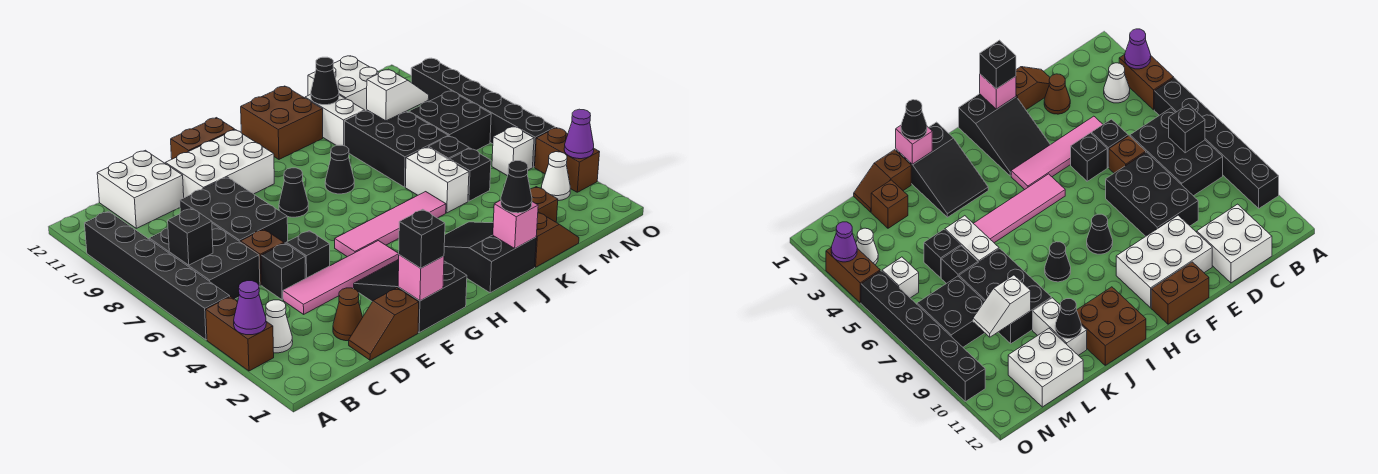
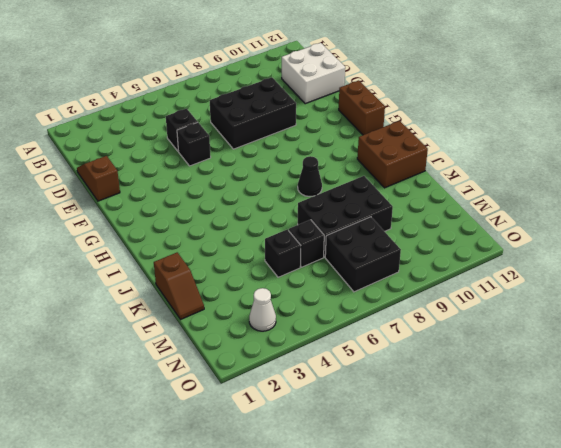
none -> brown brick A3:A4 level 1
none -> black brick A5:A10 level 1
none -> white cone B3 level 1
none -> black brick B6:C8 level 1

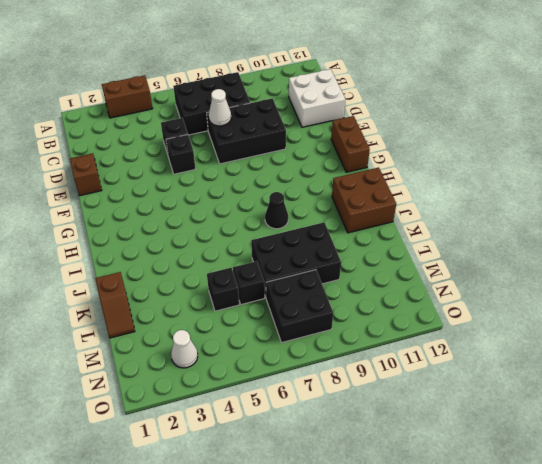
white cone D7 level 2 -> white cone B3 level 1
none -> black brick A5:A10 level 1
none -> brown cone D2 level 1
none -> pink tile D4:G4 level 1
none -> brown brick D6 level 1

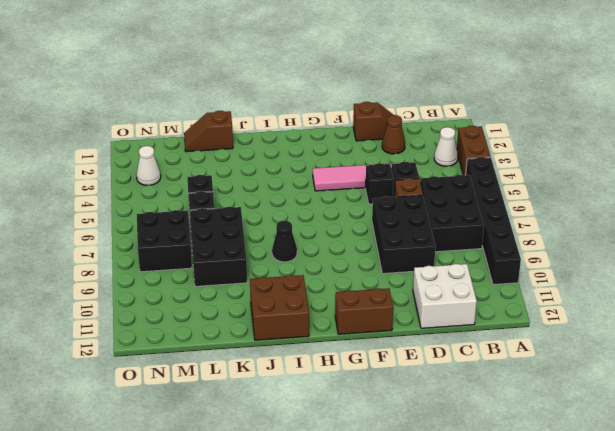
none -> white brick E10:G11 level 1
none -> black slope F1:G3 level 1 top 1
none -> pink tile G5:J5 level 1
none -> black cone G8 level 1

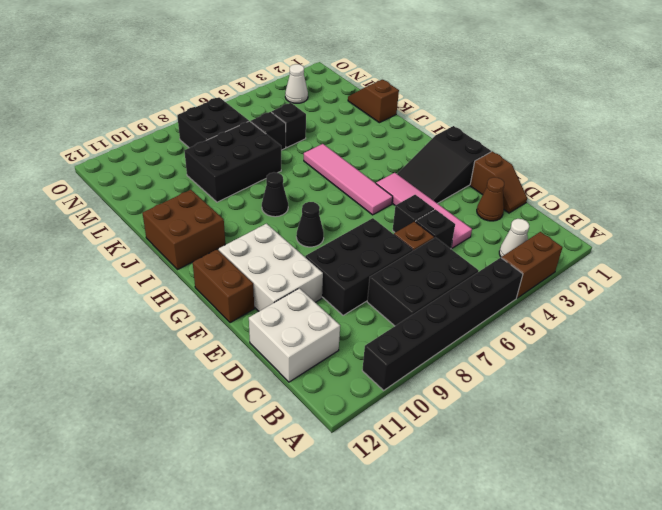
none -> black slope I1:J3 level 1 top 1
none -> white brick K5:K6 level 1
none -> white brick K10:K11 level 1
none -> brown brick L2 level 1

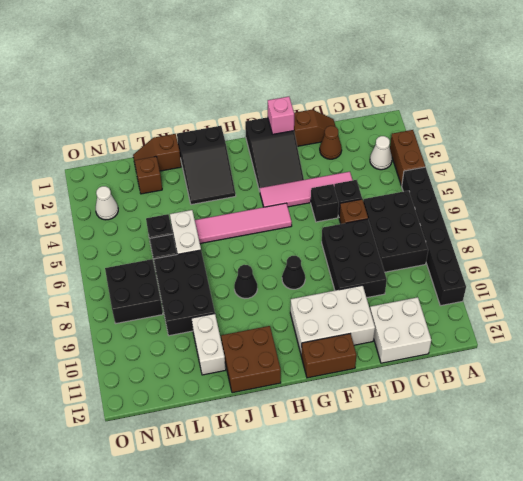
none -> white brick L11:M12 level 1
none -> white brick N5 level 1
none -> brown brick O3:O4 level 1
none -> black brick O5:O10 level 1

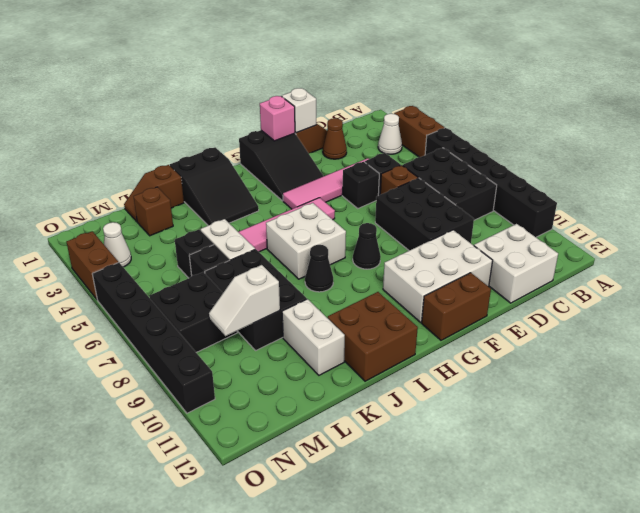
white brick E1 level 2 -> white brick N5 level 1
white brick H6:I7 level 1 -> white brick L11:M12 level 1
none -> purple cone A3 level 2
none -> black brick B7 level 2
none -> pink brick J1 level 2
none -> black cone K11 level 2

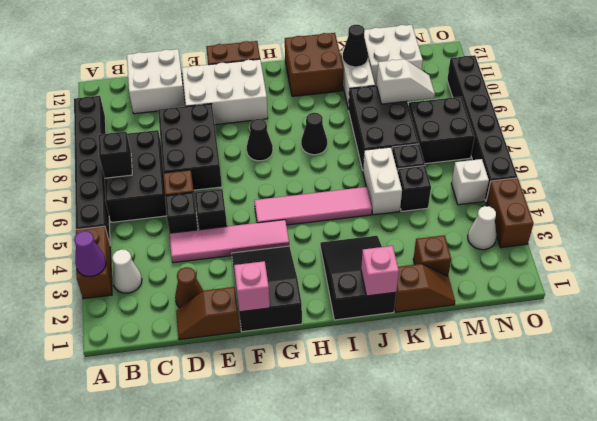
none -> purple cone O3 level 2
none -> black brick F1 level 3
none -> black cone J1 level 3

